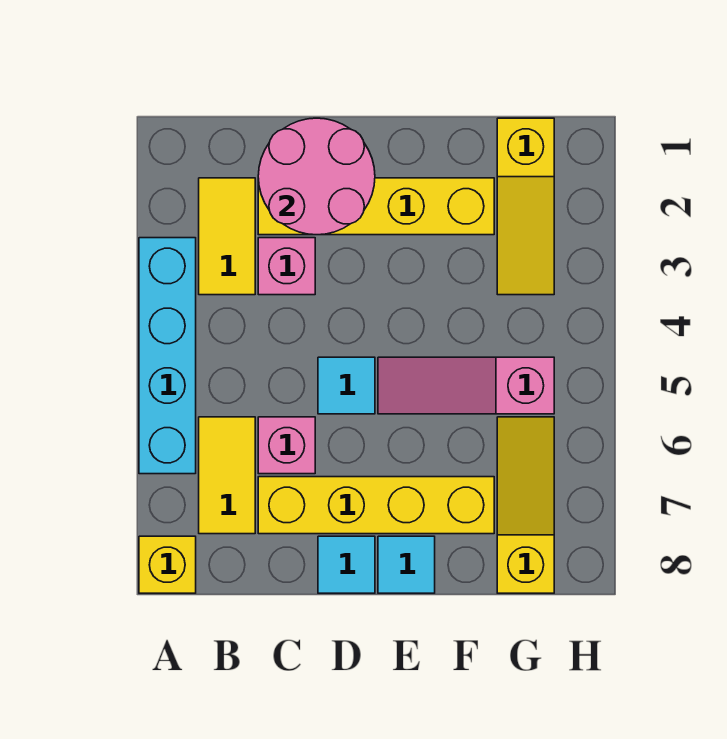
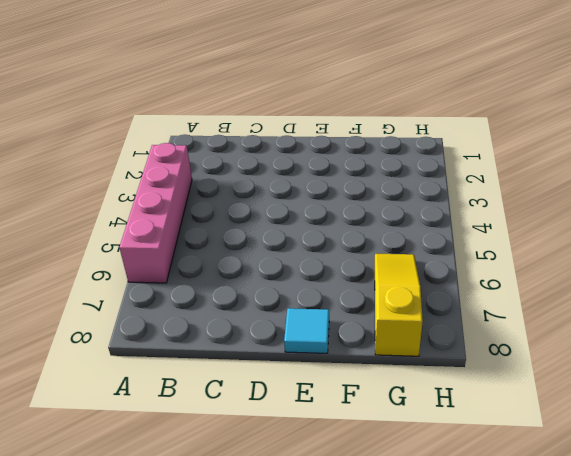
pink brick A3:A6 level 1 -> cyan brick A3:A6 level 1
none -> yellow brick A8 level 1
none -> yellow tile B2:B3 level 1
none -> yellow tile B6:B7 level 1

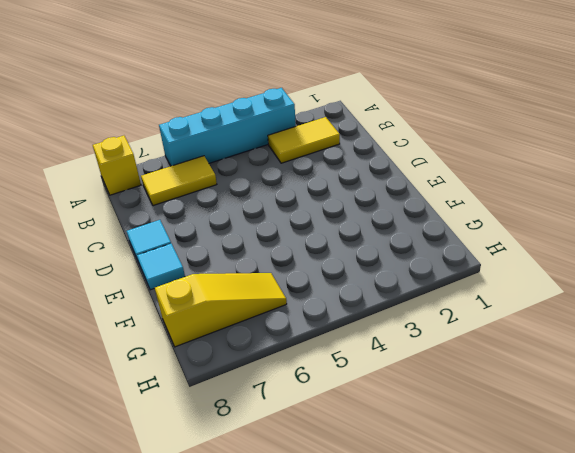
none -> yellow brick C2:F2 level 1
none -> pink brick C3 level 1
none -> pink brick C6 level 1

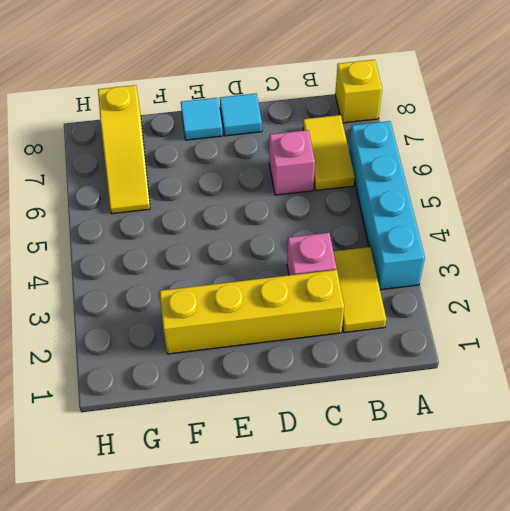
none -> yellow brick C7:F7 level 1
none -> cyan tile D5 level 1
none -> pink slope E5:G5 level 1 top G

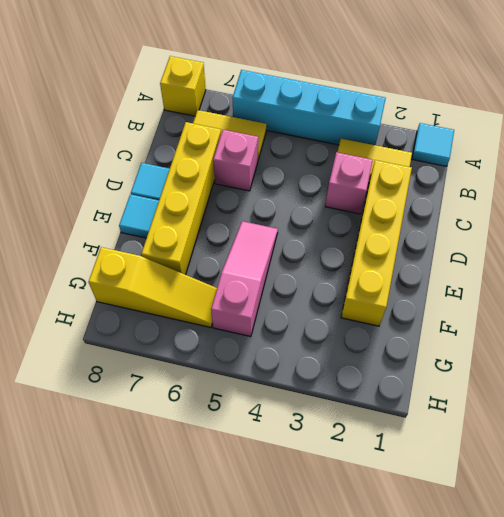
cyan tile A1 level 1 -> cyan tile D5 level 1
none -> yellow slope G1:G3 level 1 top 1
none -> pink round brick C1:D2 level 2

